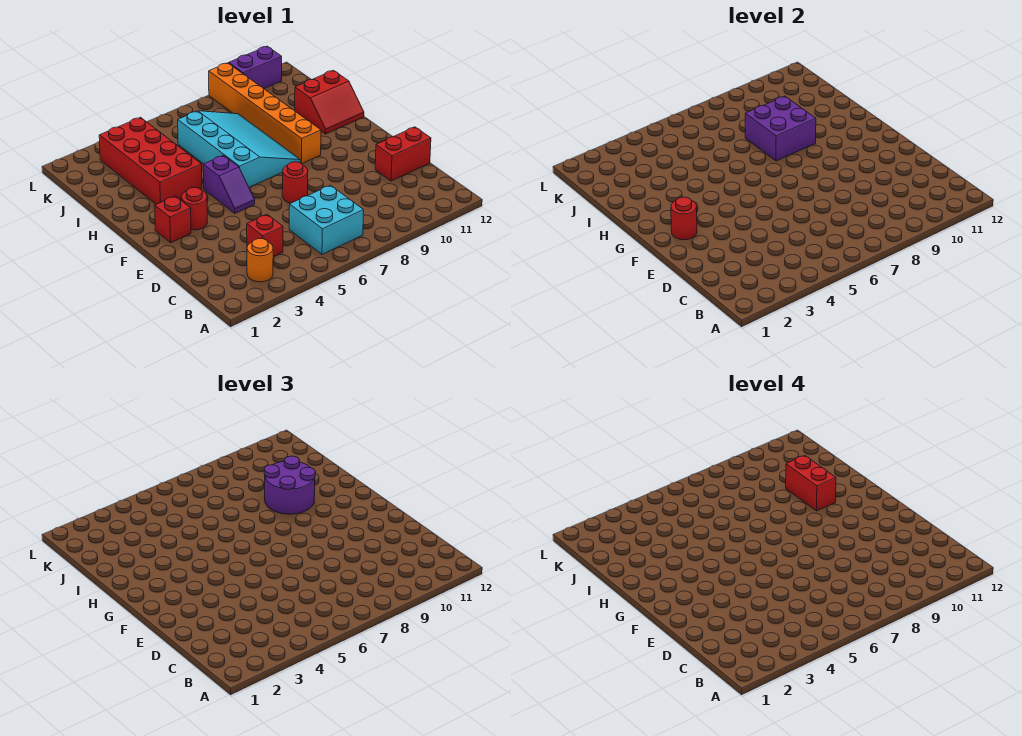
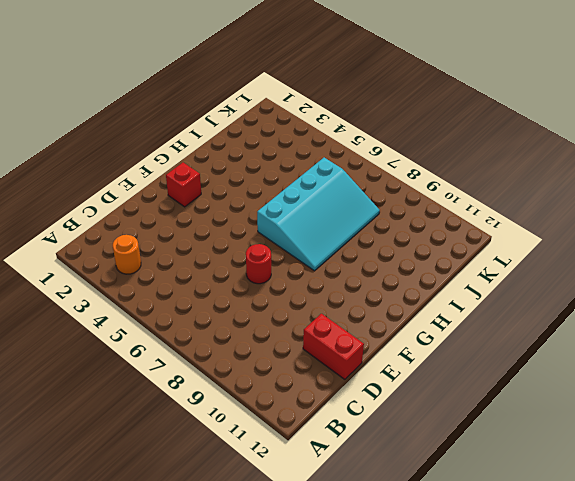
none -> cyan brick B6:C7 level 1
none -> red brick C4 level 1
none -> red round brick F3 level 1

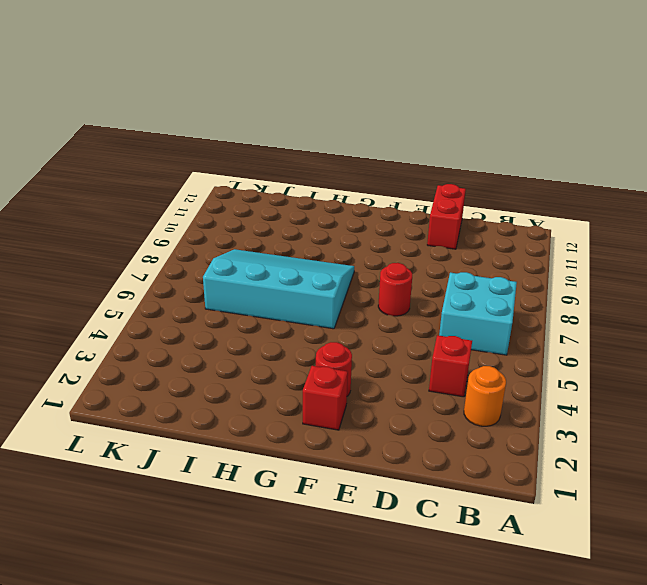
none -> purple slope F5:G5 level 1 top G
none -> orange brick G9:L9 level 1
none -> red brick H3:K4 level 1

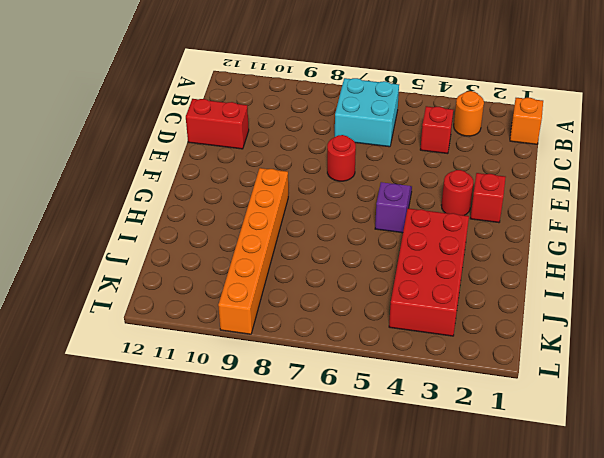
orange brick B1 level 1 -> none
none -> cyan slope G6:J8 level 1 top 6
none -> red slope H11:I12 level 1 top I
none -> purple brick L10:L11 level 1

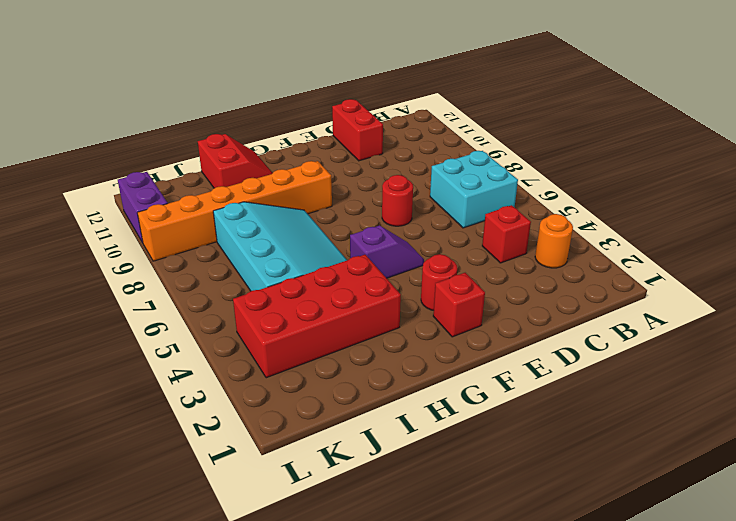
cyan slope H5:J8 level 1 top J -> cyan slope G6:J8 level 1 top 6
none -> red round brick F2 level 2
none -> purple brick H8:I9 level 2
none -> purple round brick H9:I10 level 3

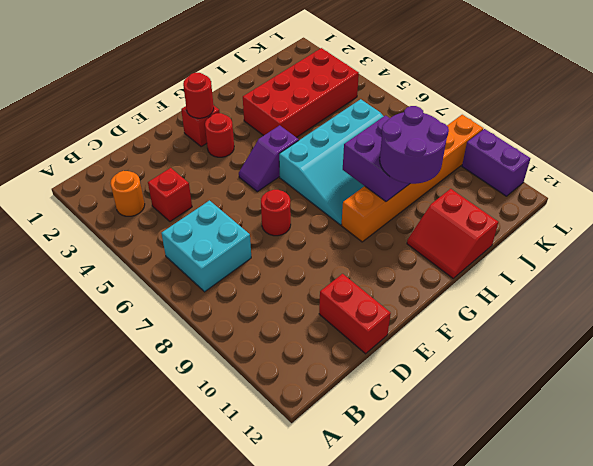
none -> red brick H10:I10 level 4

